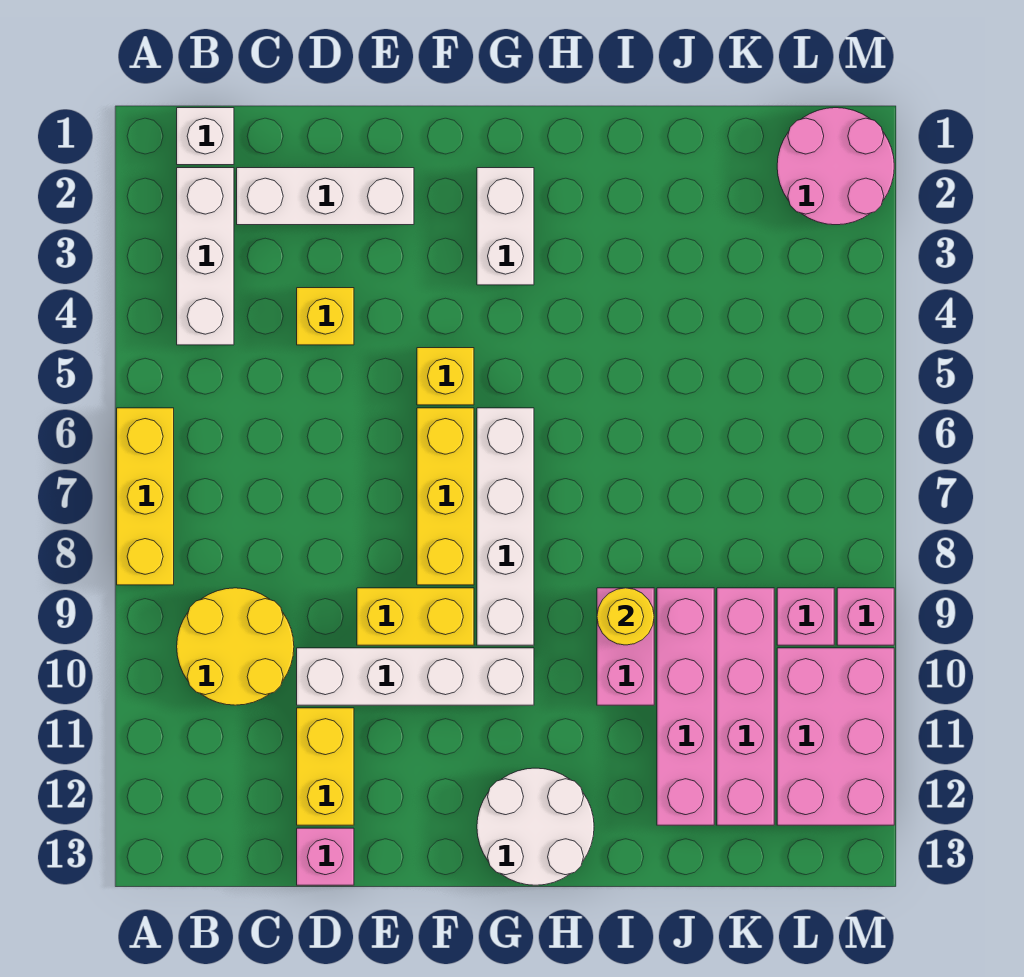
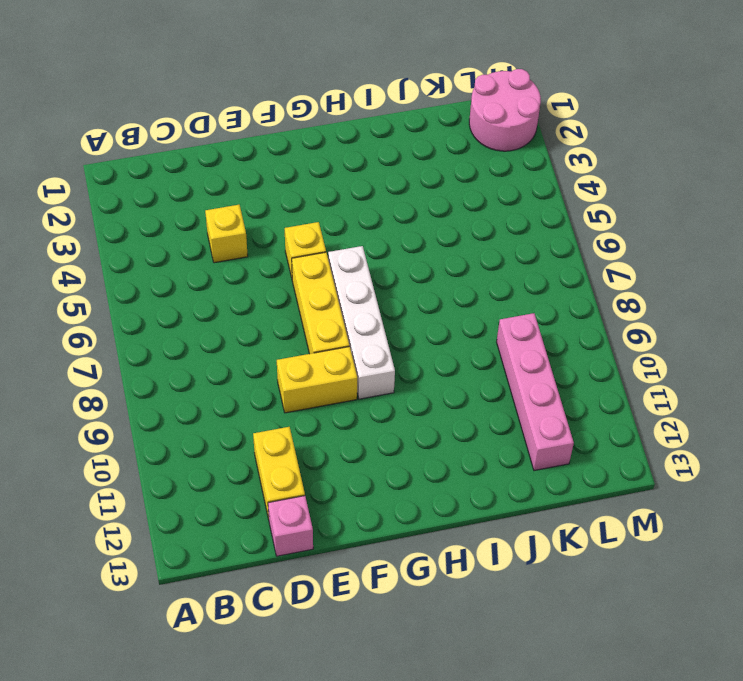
none -> yellow brick A6:A8 level 1
none -> white brick B1 level 1
none -> white brick B2:B4 level 1

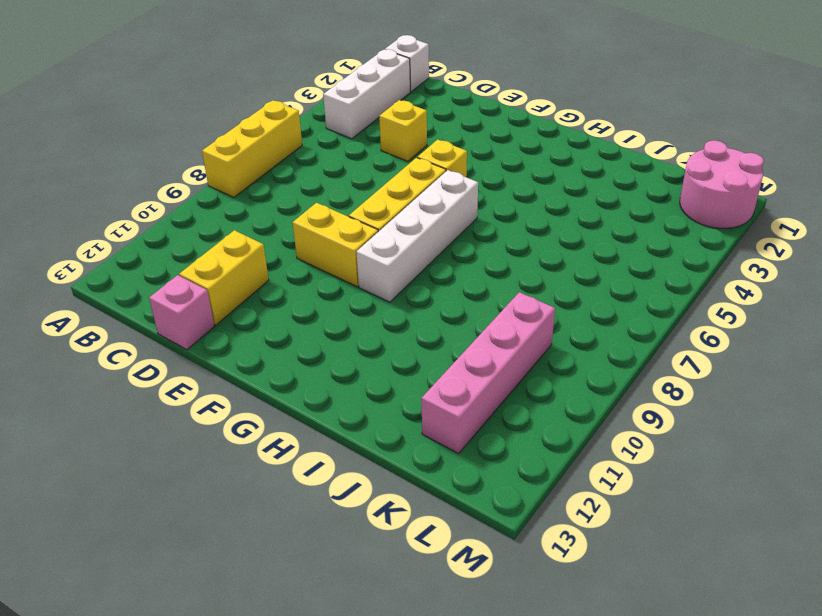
none -> yellow round brick B9:C10 level 1
none -> white brick C2:E2 level 1
none -> white brick D10:G10 level 1

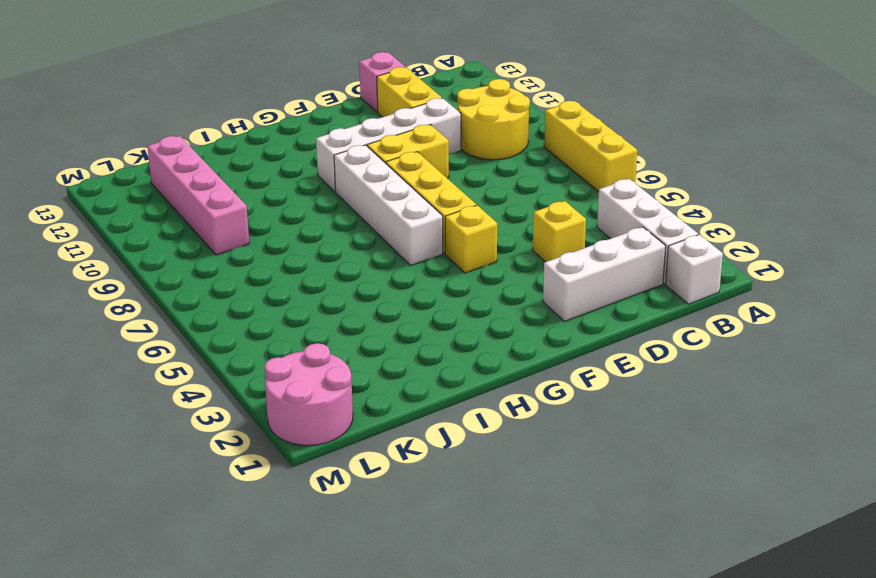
none -> white brick G2:G3 level 1
none -> white round brick G12:H13 level 1
none -> pink brick I9:I10 level 1

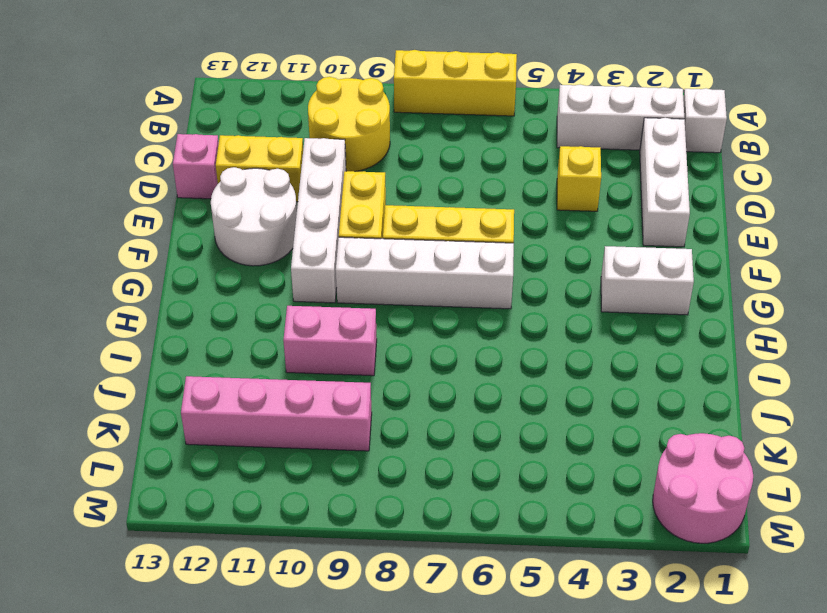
white round brick E11:F12 level 1 -> white round brick G12:H13 level 1
none -> yellow brick F5 level 1
none -> pink brick J9:J12 level 1
none -> pink brick L9 level 1

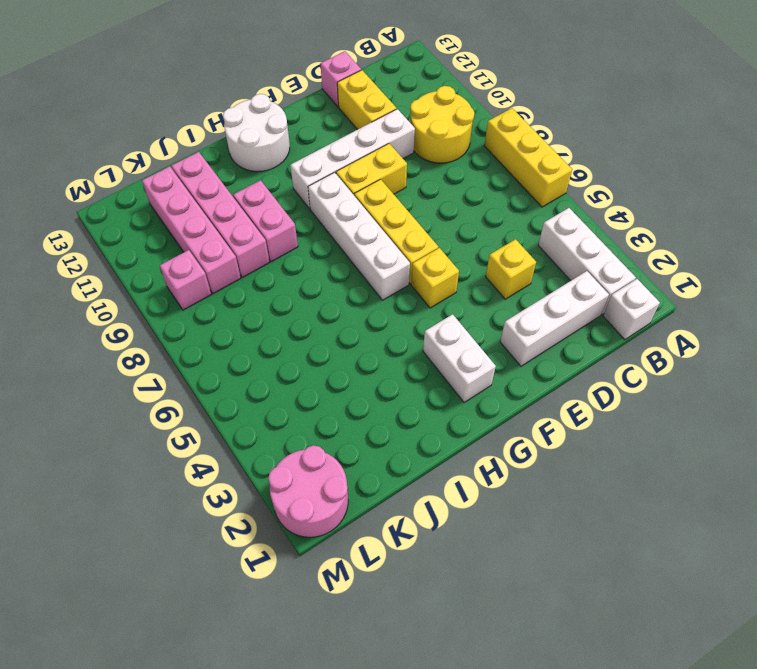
none -> pink brick L10:M12 level 1
none -> pink brick M9 level 1
none -> yellow round brick I9 level 2

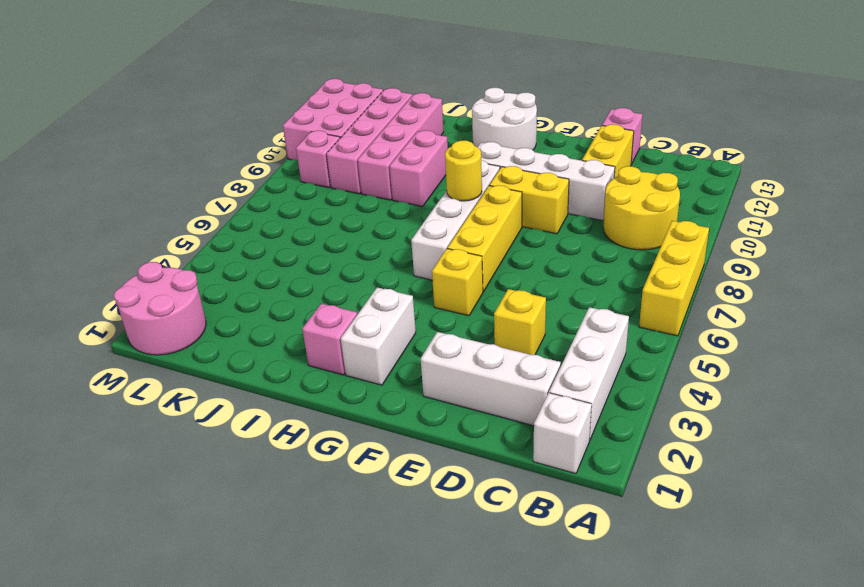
yellow round brick G8 level 2 -> yellow round brick I9 level 2
pink brick H2 level 1 -> pink brick M9 level 1

